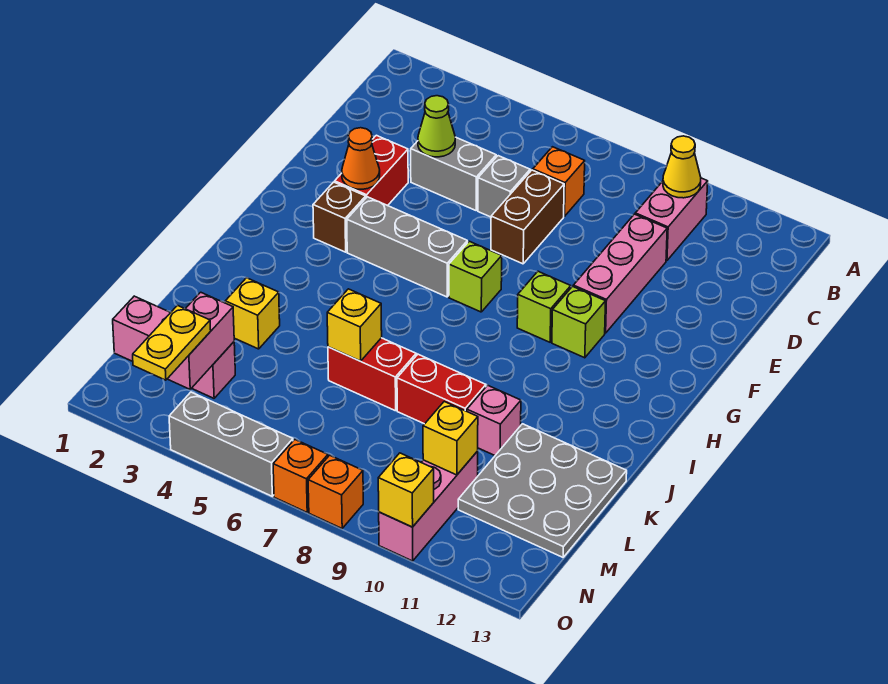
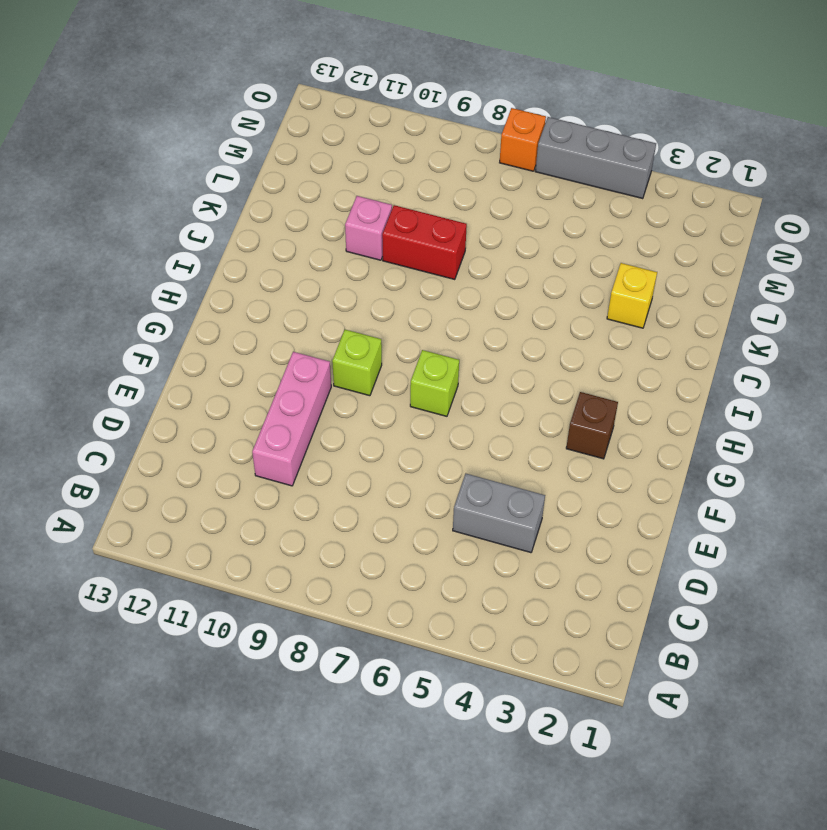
none -> pink brick B10:C10 level 1
none -> orange brick C7 level 1
none -> grey brick D6 level 1
none -> brown brick D7:E7 level 1

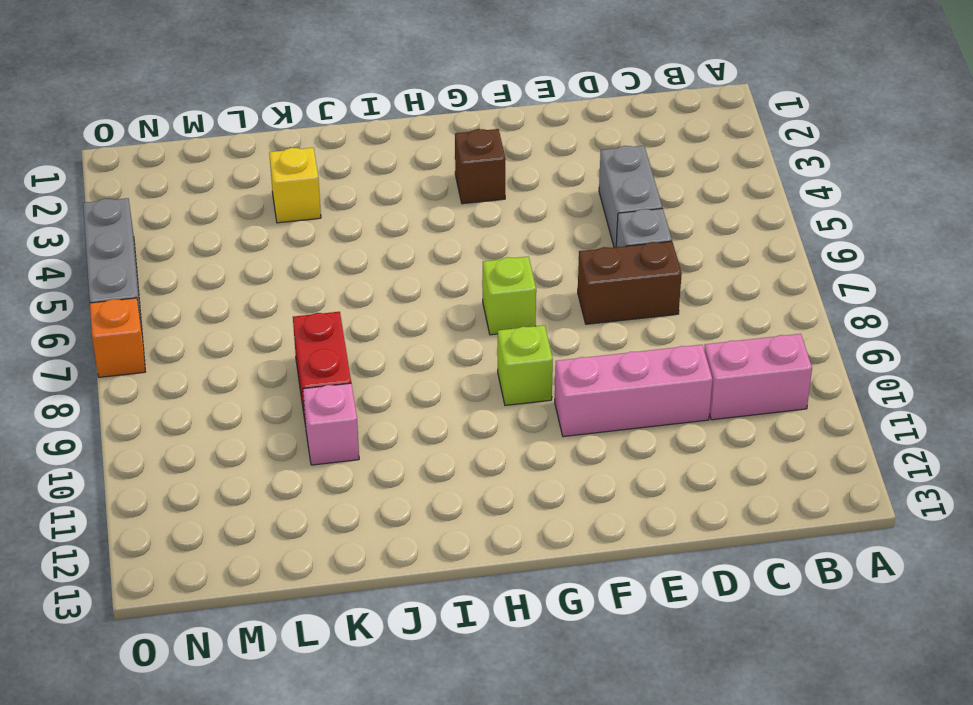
none -> orange brick C7 level 1
none -> red brick E3:F3 level 1
none -> grey brick G4:G6 level 1
none -> lime brick G10 level 1

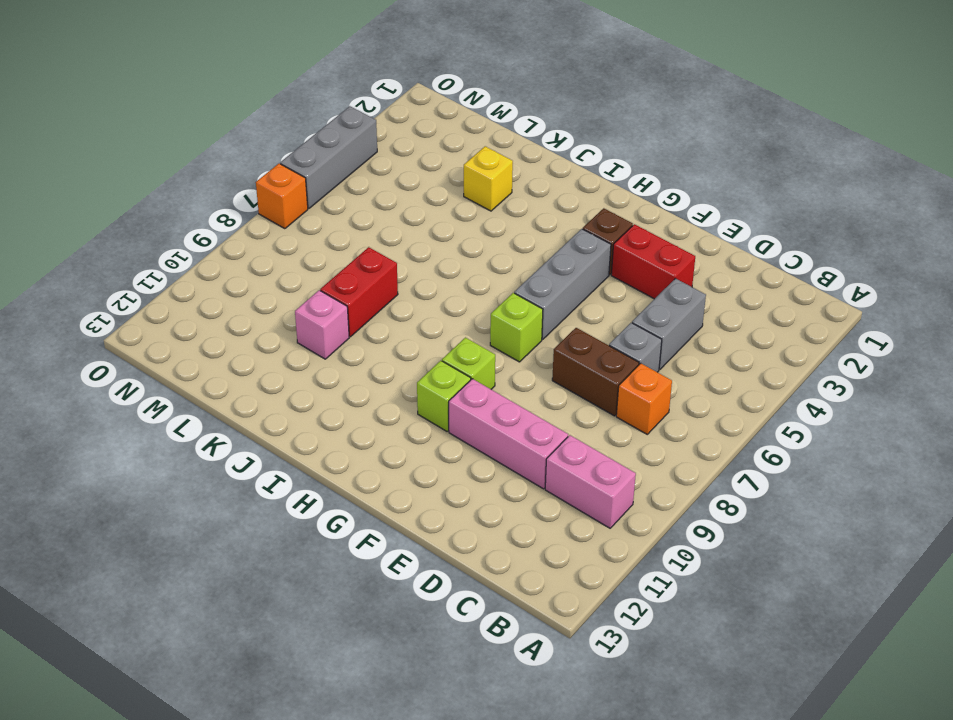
none -> red brick K6:K7 level 1
none -> grey plate K11:M13 level 1
none -> pink brick M1:M3 level 1
none -> pink brick M10:O10 level 1

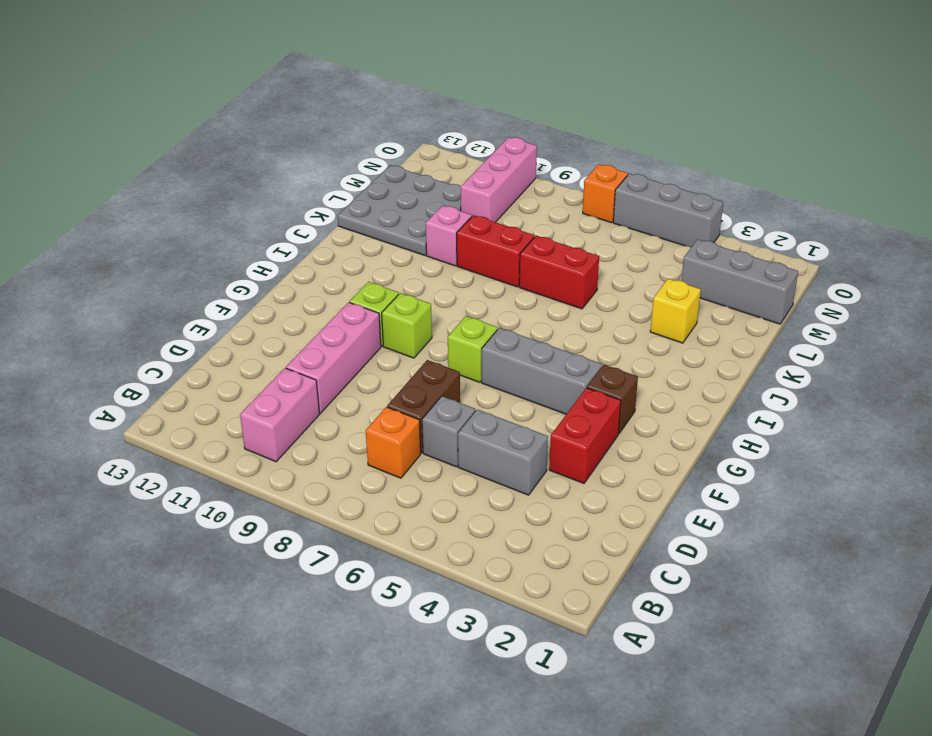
grey brick M1:M3 level 1 -> pink brick M1:M3 level 1
none -> orange brick O8 level 1
none -> yellow cone B10 level 2
none -> lime cone D4 level 2
none -> orange cone F3 level 2

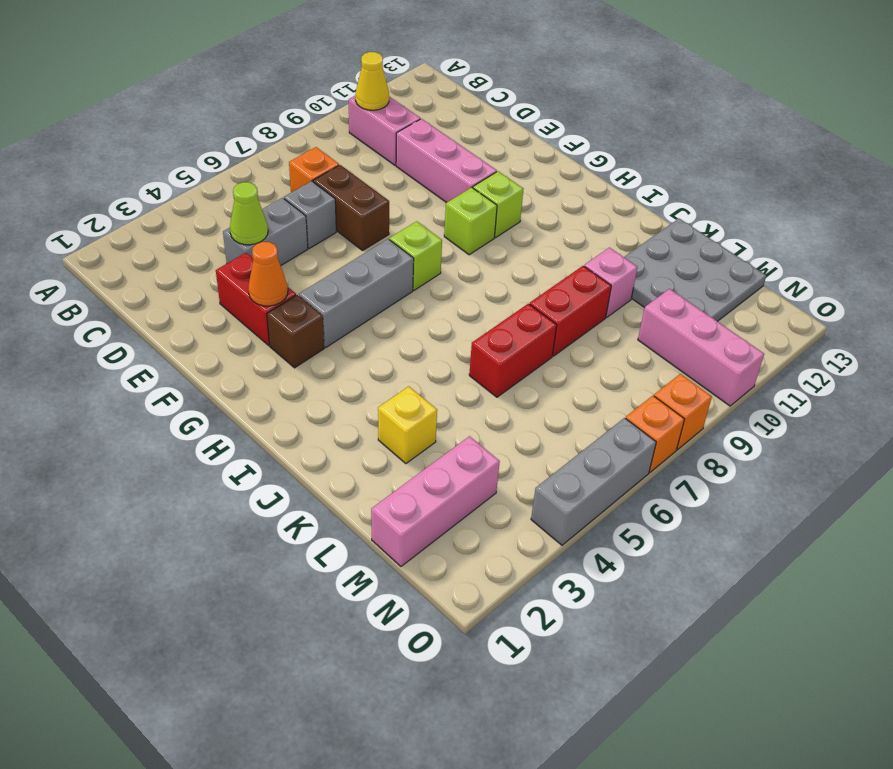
none -> yellow brick K6 level 2
none -> pink brick M3:N3 level 2
none -> yellow brick M10 level 2
none -> yellow brick O10 level 2

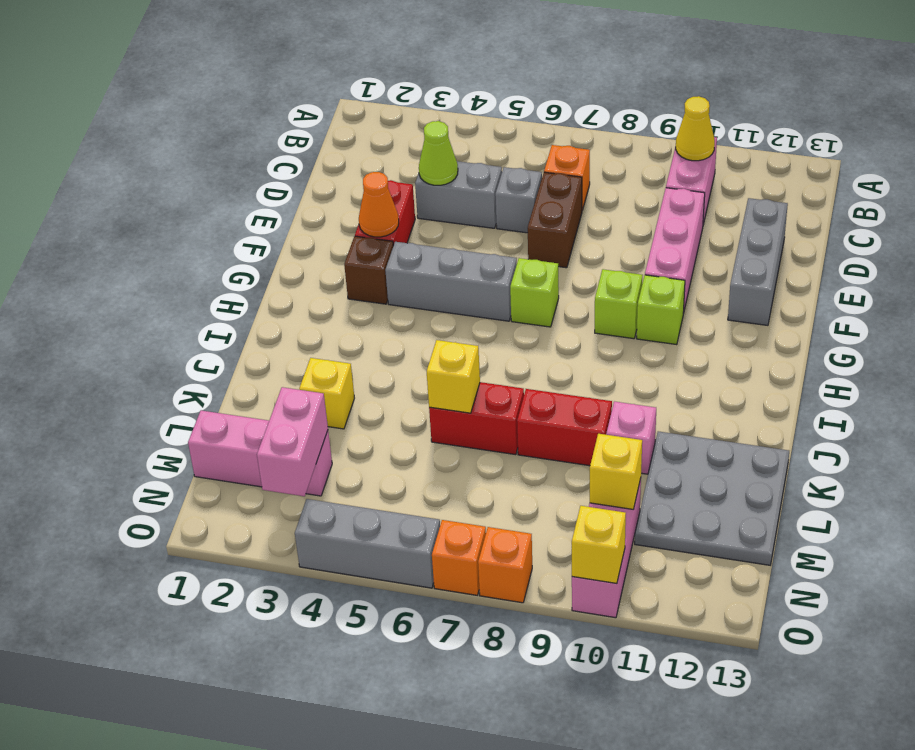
grey brick D12:F12 level 1 -> none
none -> yellow plate N3:O3 level 3

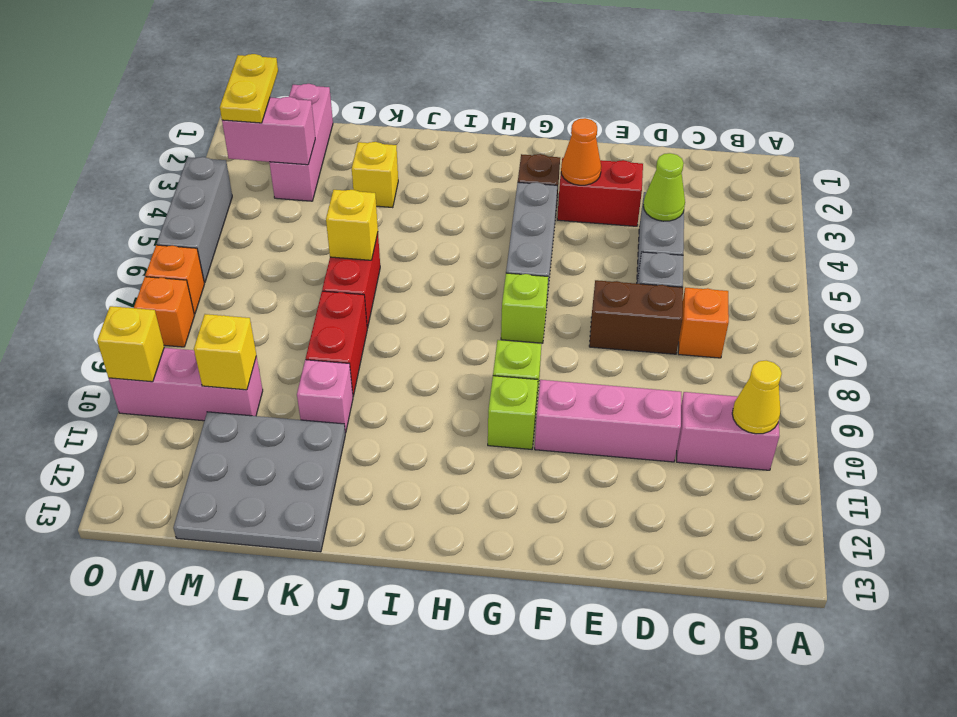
yellow plate N2:N3 level 3 -> yellow plate N3:O3 level 3

